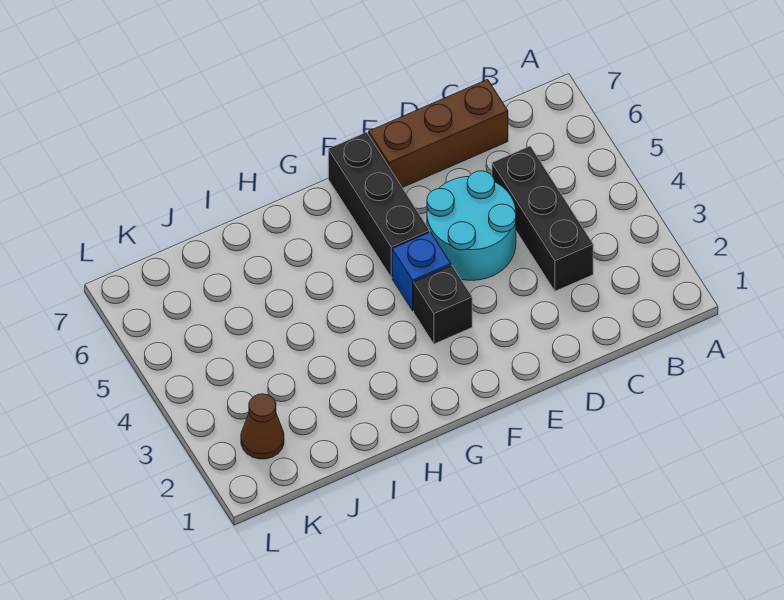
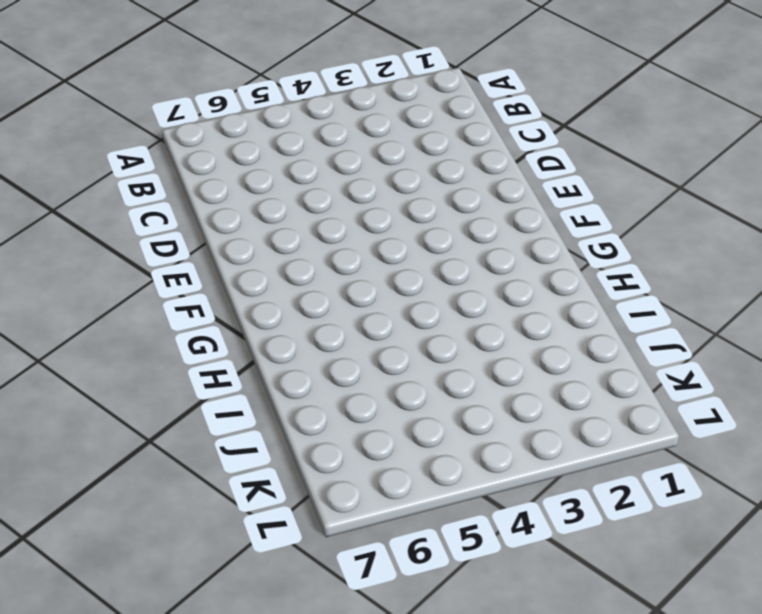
none -> black brick C3:C5 level 1
none -> brown brick C7:E7 level 1

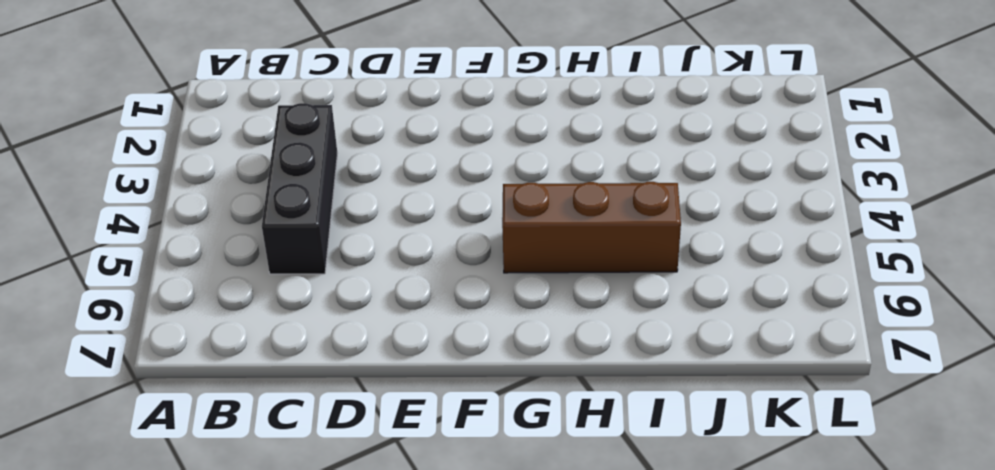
brown brick G5:I5 level 1 -> brown brick C7:E7 level 1
none -> cyan round brick D4:E5 level 1
none -> black brick F3 level 1

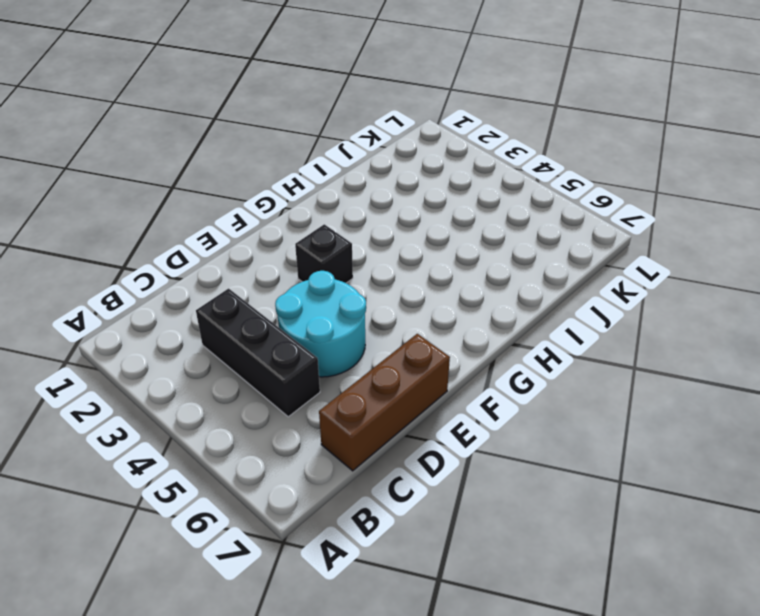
none -> blue brick F4 level 1
none -> black brick F5:F7 level 1

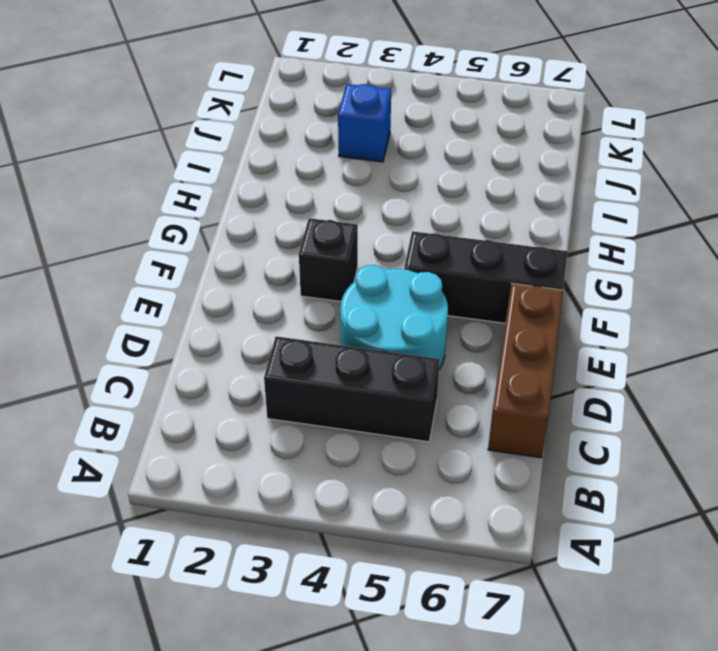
blue brick J3 level 1 -> blue brick F4 level 1
none -> brown cone K2 level 1

